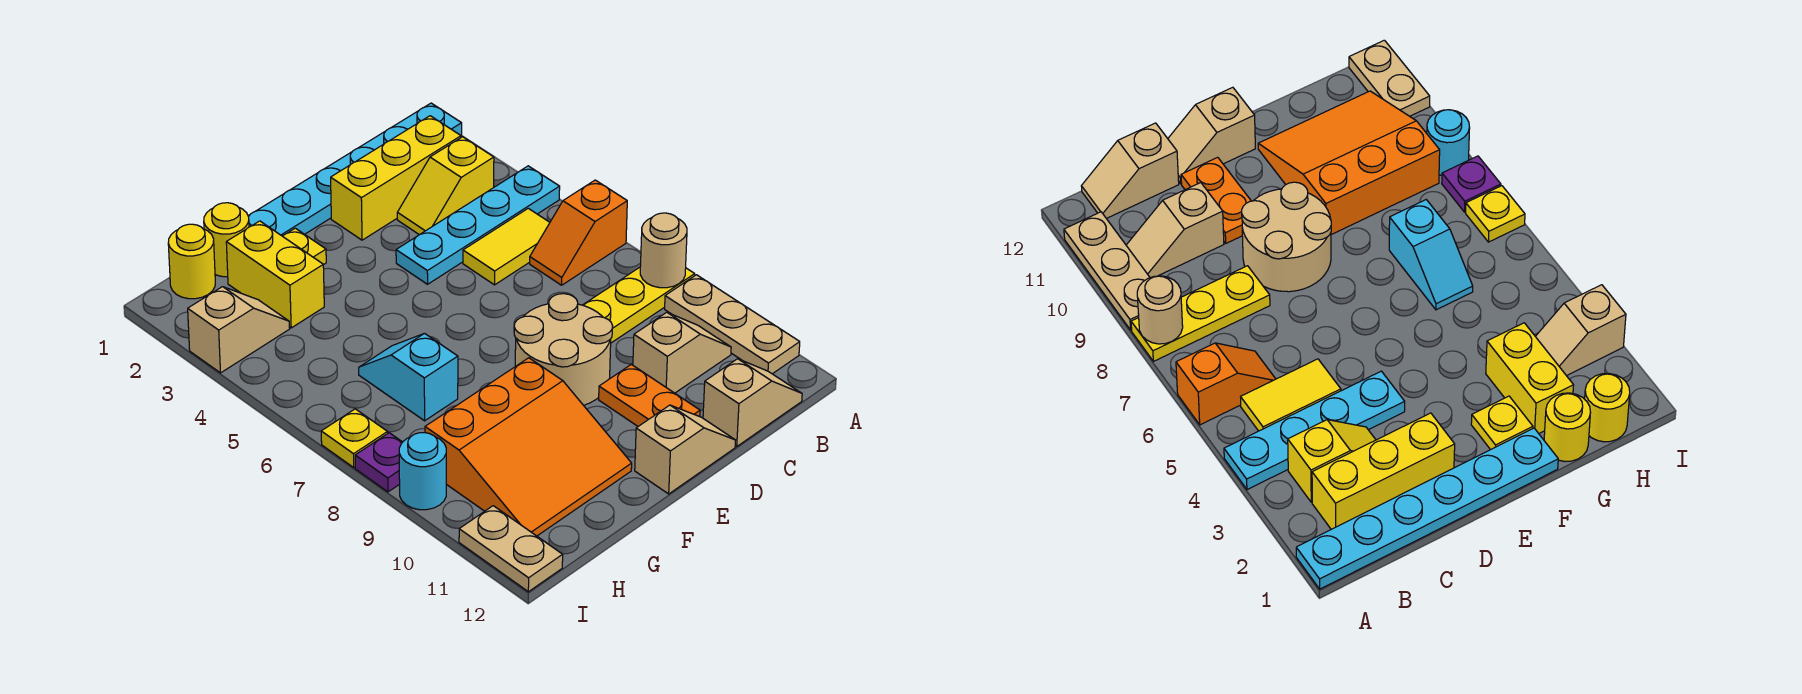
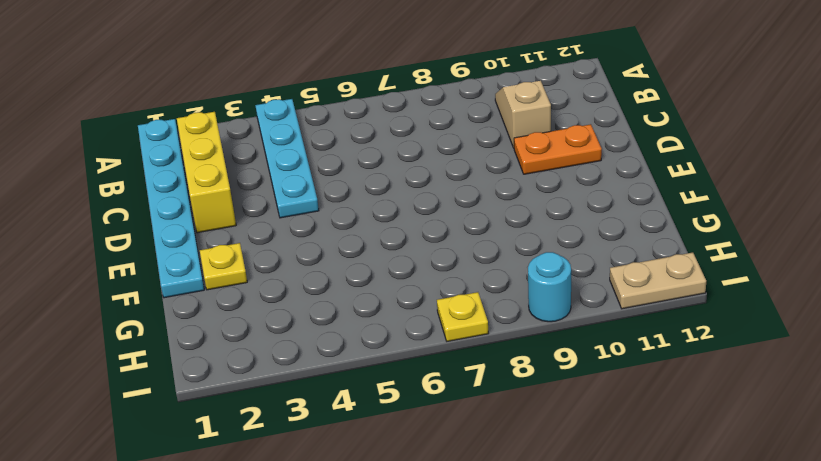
none -> orange slope A6:B6 level 1 top A
none -> yellow plate A8:C8 level 1
none -> tan plate A9:A11 level 1

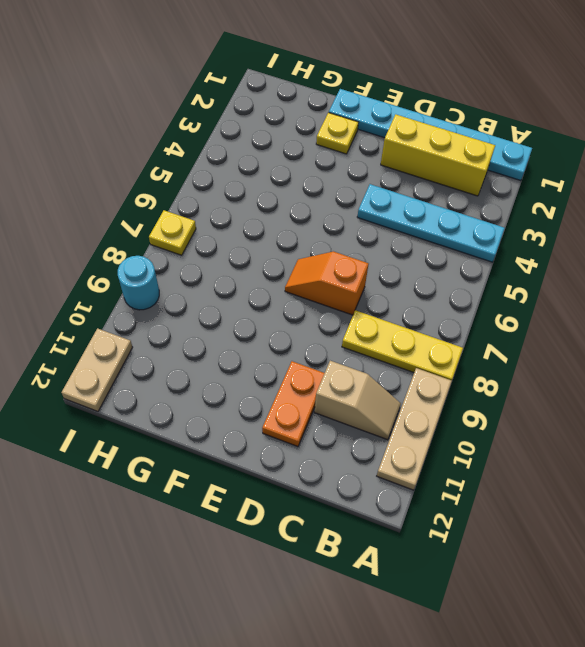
orange slope D7:E7 level 1 top D -> orange slope A6:B6 level 1 top A
none -> yellow slope B3:C3 level 1 top B
none -> yellow tile B5:C5 level 1
none -> tan slope B12:C12 level 1 top C

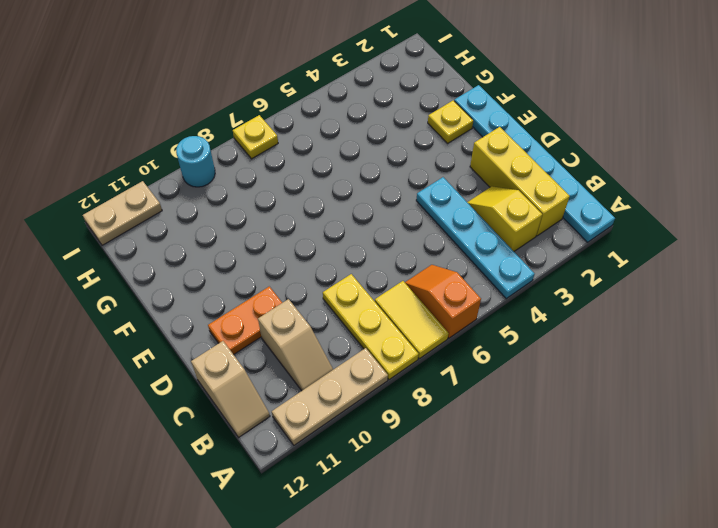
yellow tile A7:B7 level 1 -> yellow tile B5:C5 level 1
none -> tan round brick D8:E9 level 1
none -> tan slope D12:E12 level 1 top E
none -> orange slope F9:H11 level 1 top 9

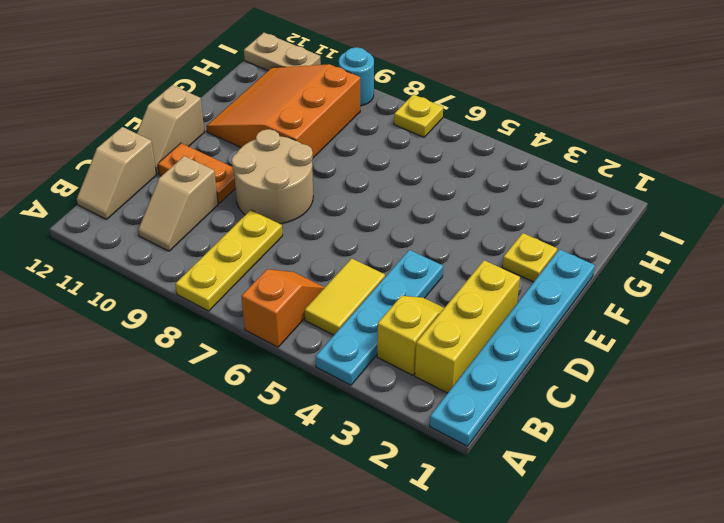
none -> tan plate A9:A11 level 1
none -> yellow round brick G1 level 1
none -> yellow brick G2:G3 level 1

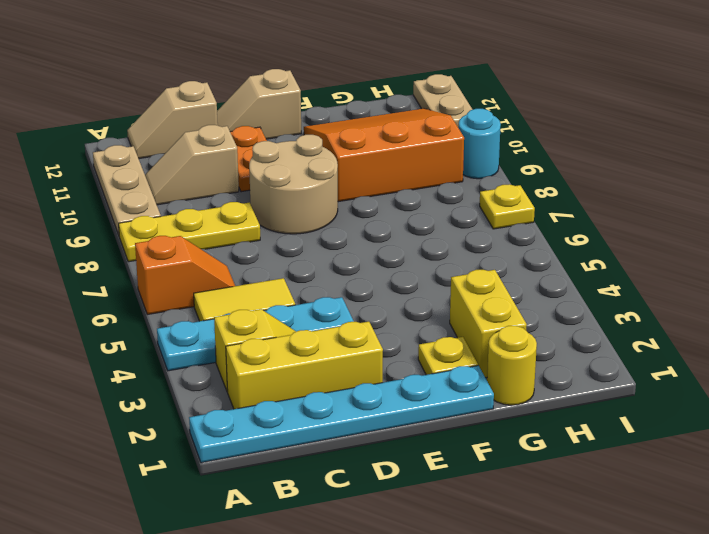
none -> cyan slope G6:G7 level 1 top 7
none -> yellow round brick H1 level 1
none -> tan slope H3:I3 level 1 top I

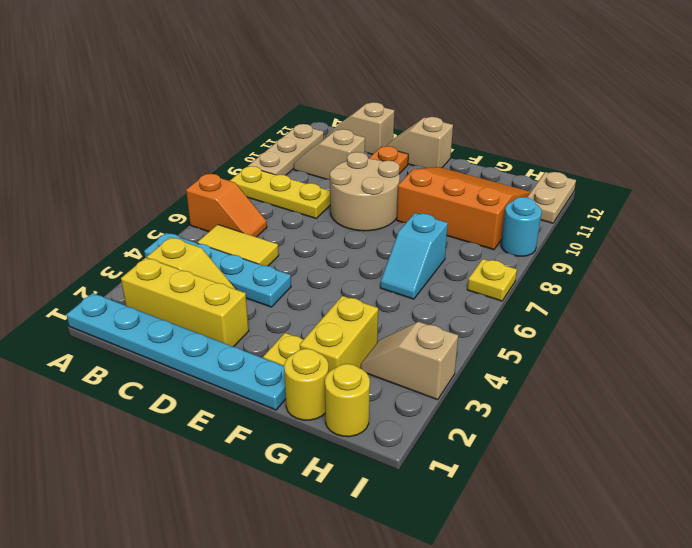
none -> purple plate I8 level 1
none -> tan round brick A8 level 2

